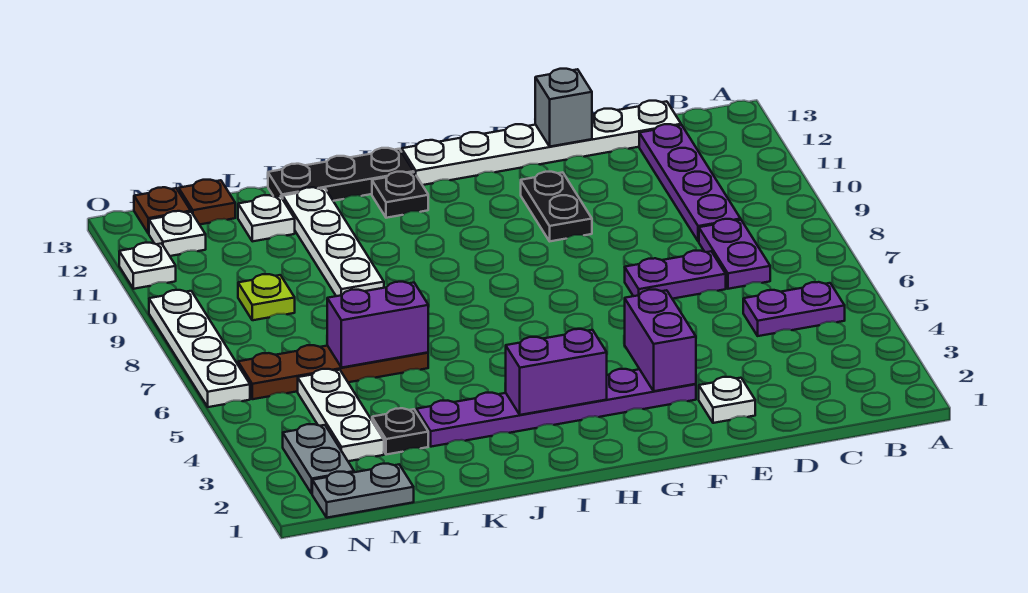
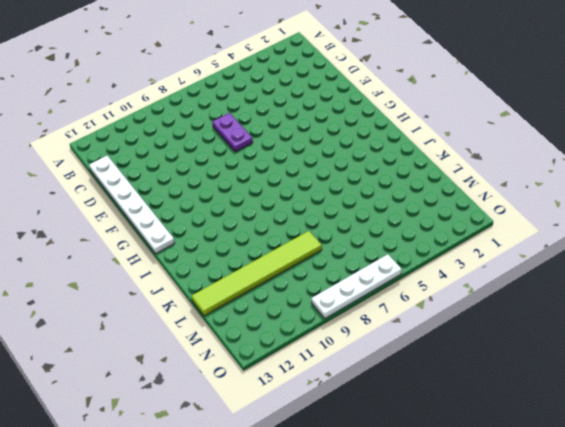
lime tile L8:L13 level 1 -> white plate L12 level 1
none -> purple plate B5:C5 level 1
none -> purple plate C7:C8 level 1
none -> purple plate C9:C12 level 1

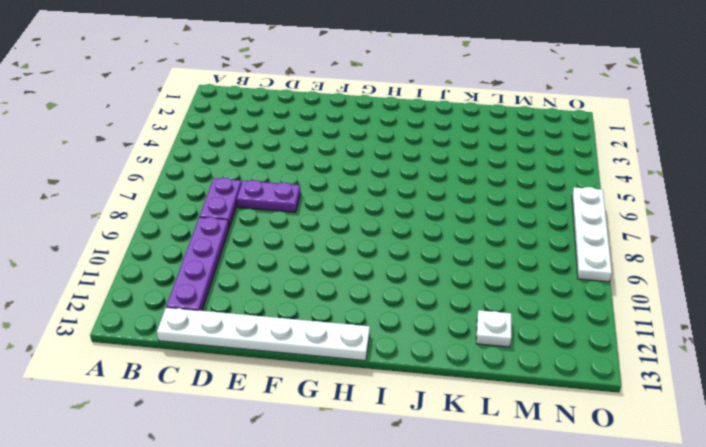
none -> purple plate B5:C5 level 1
none -> white plate E2 level 1
none -> purple plate F3:K3 level 1

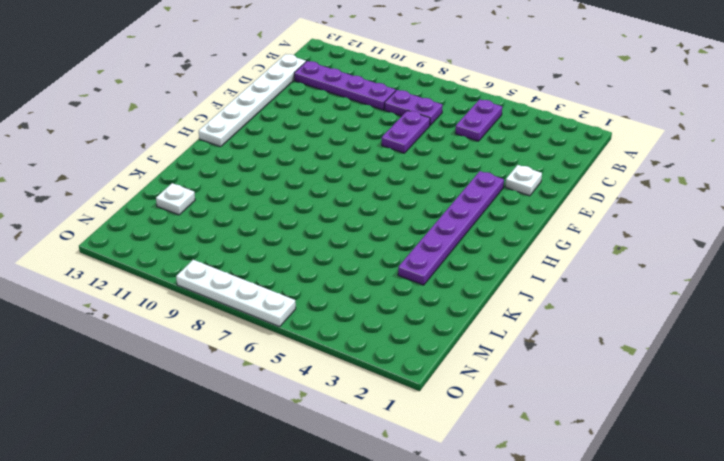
none -> black plate F10:F11 level 1
none -> black plate I12 level 1
none -> black plate I13:K13 level 1

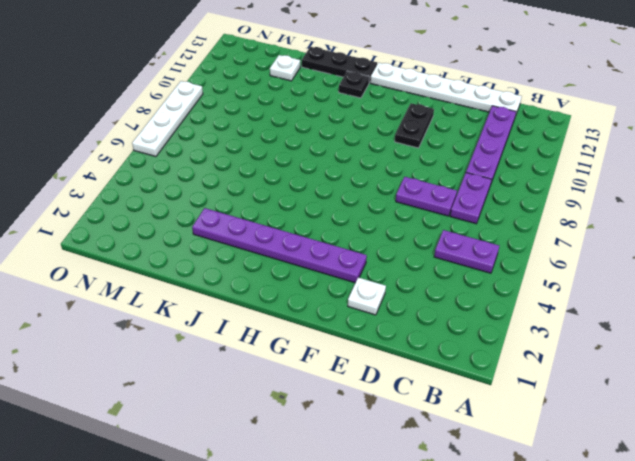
none -> brown plate K6:N6 level 1
none -> white plate K9:K12 level 1
none -> black plate L3 level 1

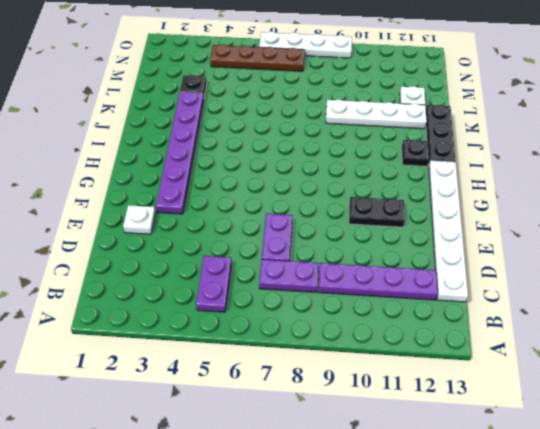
brown plate N4:N7 level 1 -> brown plate K6:N6 level 1
none -> grey plate M1:N1 level 1
none -> white plate M3:M5 level 1
none -> lime plate M9 level 1

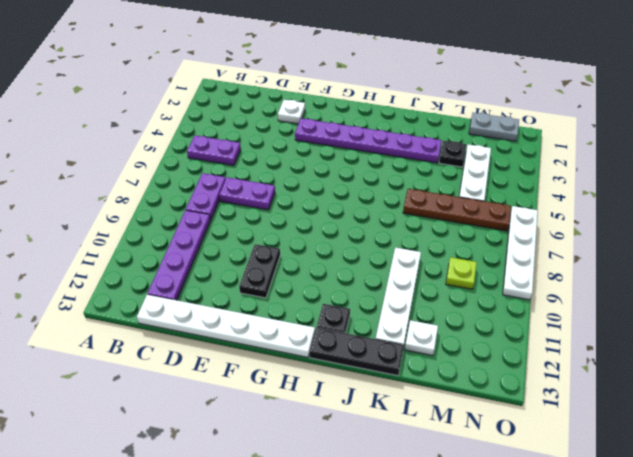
none -> brown plate M13 level 1
none -> grey plate N2:N3 level 1
none -> white plate N12 level 1

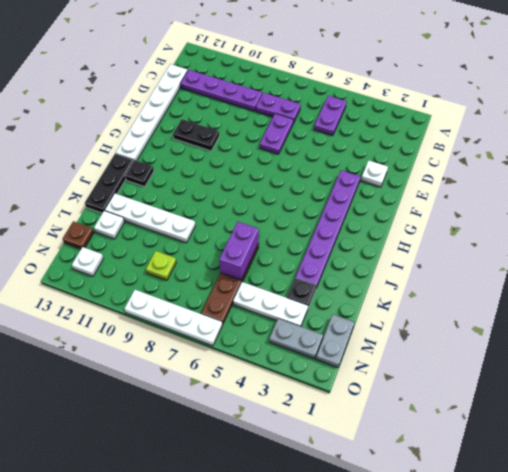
none -> brown plate N13 level 1
none -> white plate O11 level 1
none -> grey brick E13 level 2

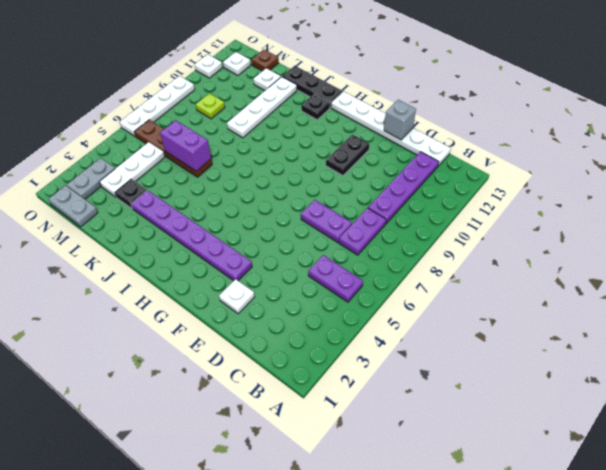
none -> brown plate N13 level 1
none -> purple brick F3:F4 level 2
none -> purple brick H3:I3 level 2

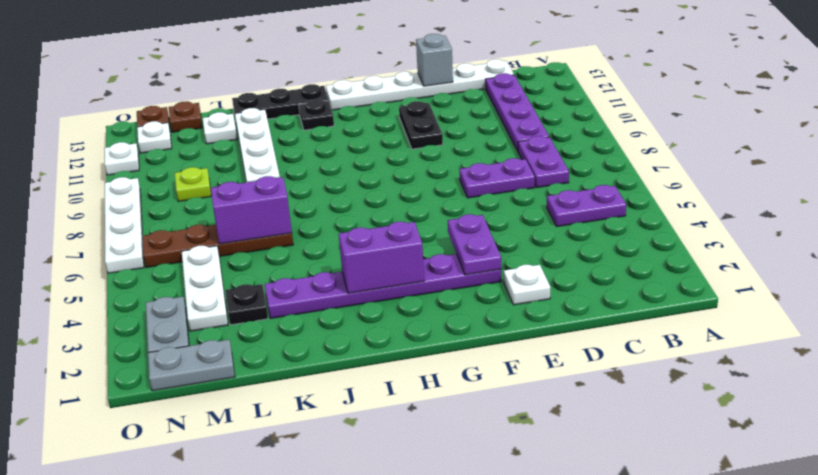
purple plate F3:F4 level 2 -> purple brick F3:F4 level 2

